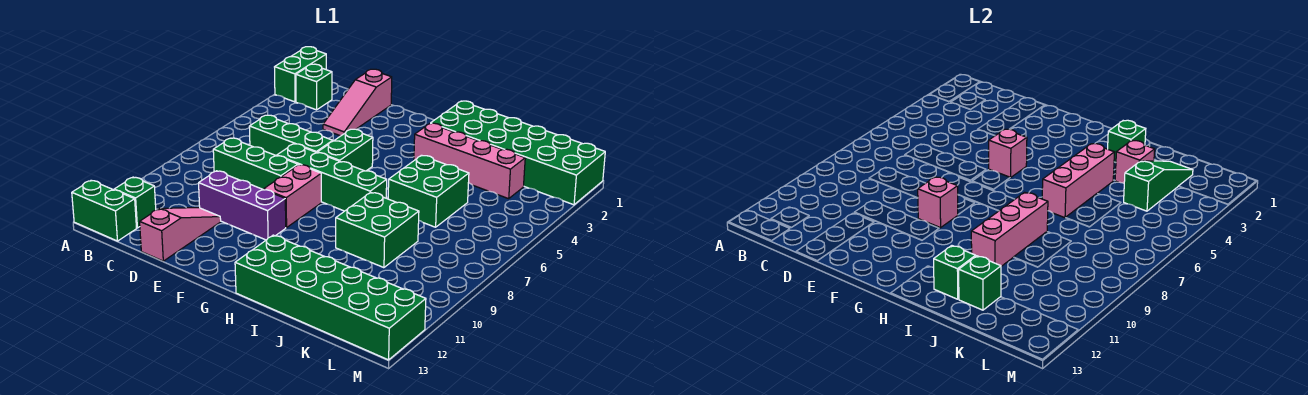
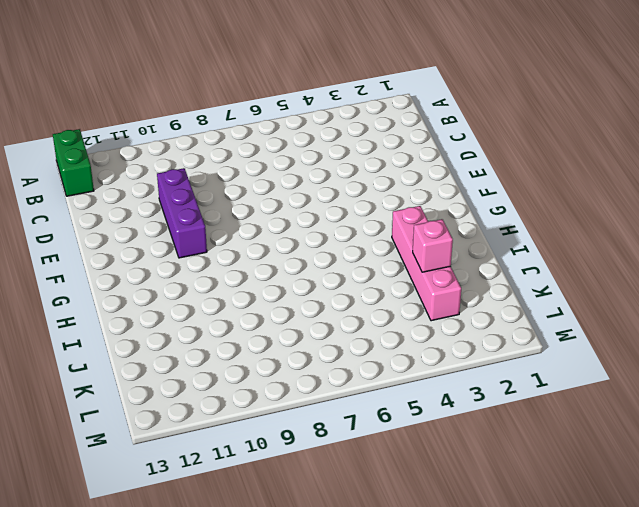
none -> green brick A1:A2 level 1
none -> green brick B2 level 1
none -> green brick B12 level 1

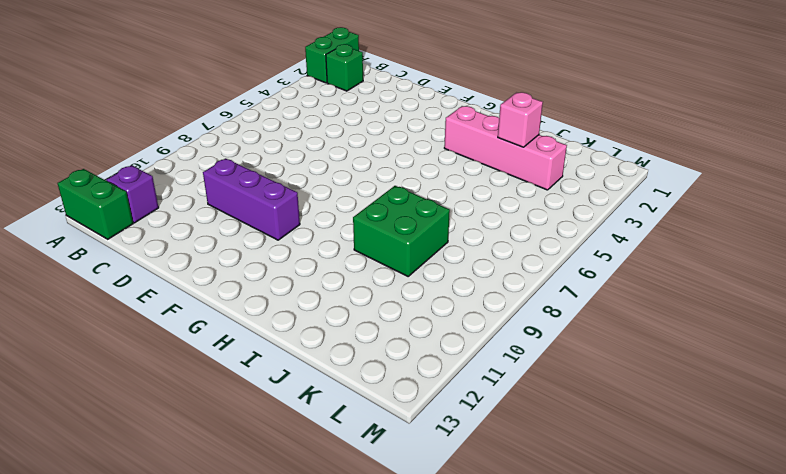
purple brick B12 level 1 -> green brick B12 level 1
none -> green brick C6:E6 level 1
none -> green brick C8:E8 level 1
none -> pink slope D1:D3 level 1 top 1

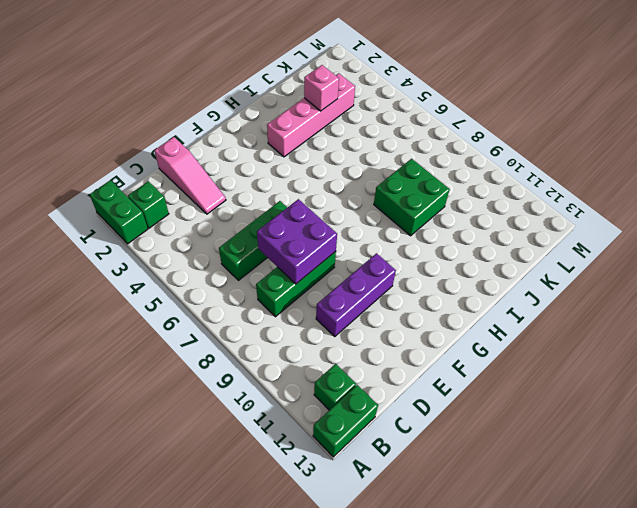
purple brick D7:E8 level 2 -> none
none -> pink slope D11:D13 level 1 top 13
none -> green brick E7:H7 level 1
none -> green brick F5:F6 level 1

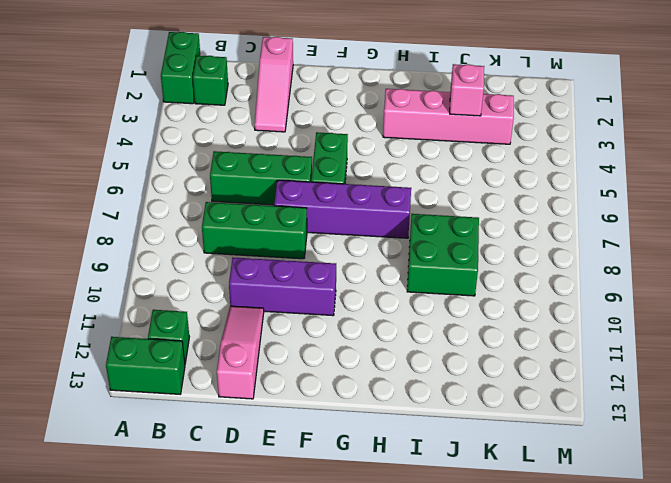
purple brick E7:H7 level 1 -> green brick E7:H7 level 1
none -> pink brick F8:F9 level 1
none -> green brick H1:M2 level 1
none -> green brick H12:M13 level 1

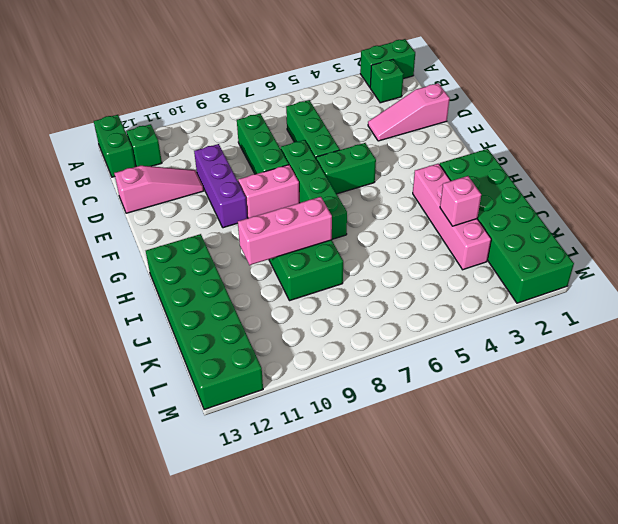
none -> green brick I5:J6 level 1
none -> pink brick F5 level 2
none -> pink brick F9 level 2

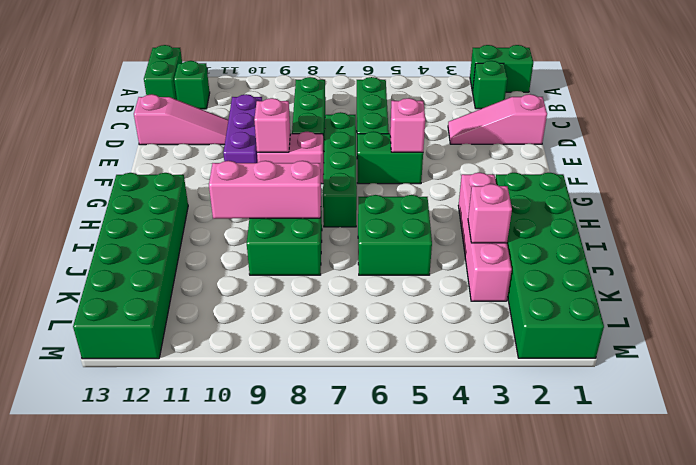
none -> green brick I2 level 2
none -> pink brick I4:I6 level 2
none -> green brick I12 level 2

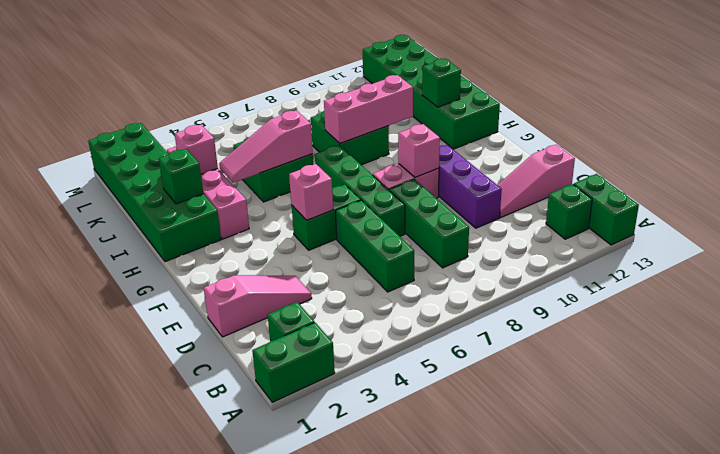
pink slope I4:I6 level 2 top 6 -> pink brick I4:I6 level 2
none -> green brick J12 level 2
none -> green slope K2:K4 level 2 top 4

